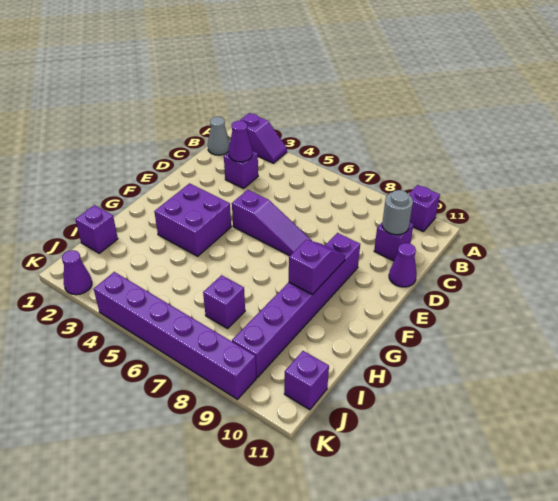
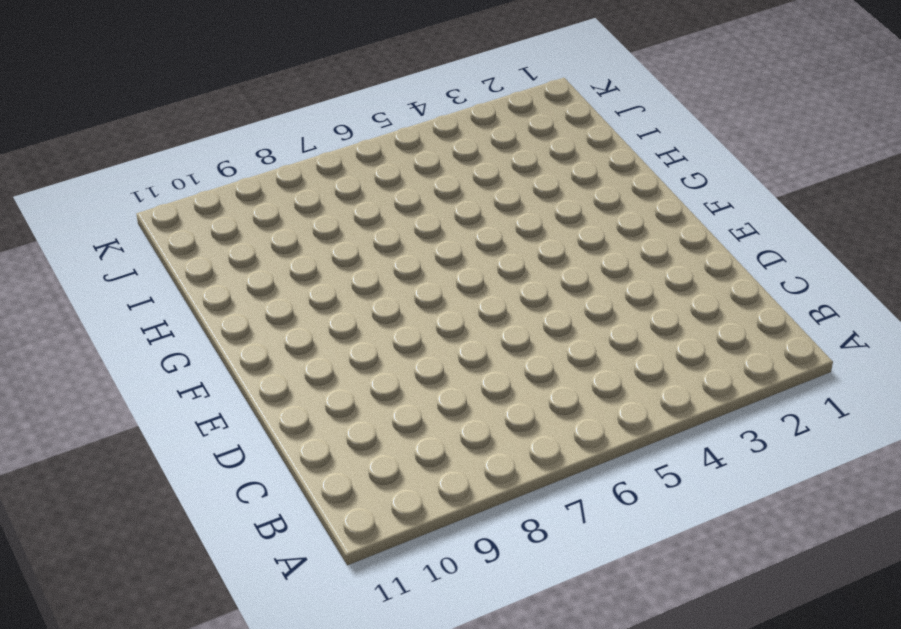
none -> purple slope A2:A3 level 1 top 2
none -> purple brick A10 level 1
none -> grey cone B1 level 1

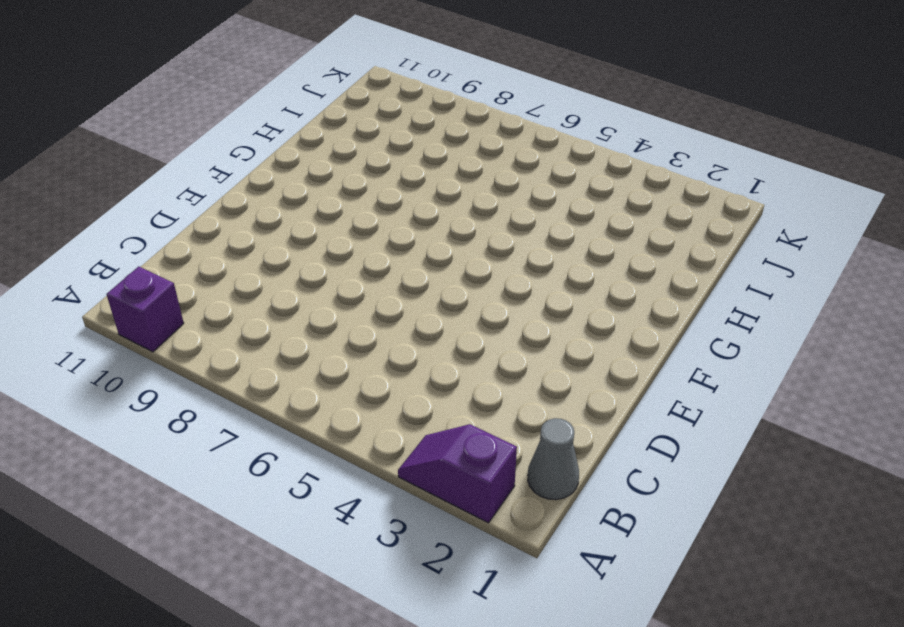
none -> purple brick C3 level 1
none -> purple brick C10 level 1
none -> purple cone D11 level 1

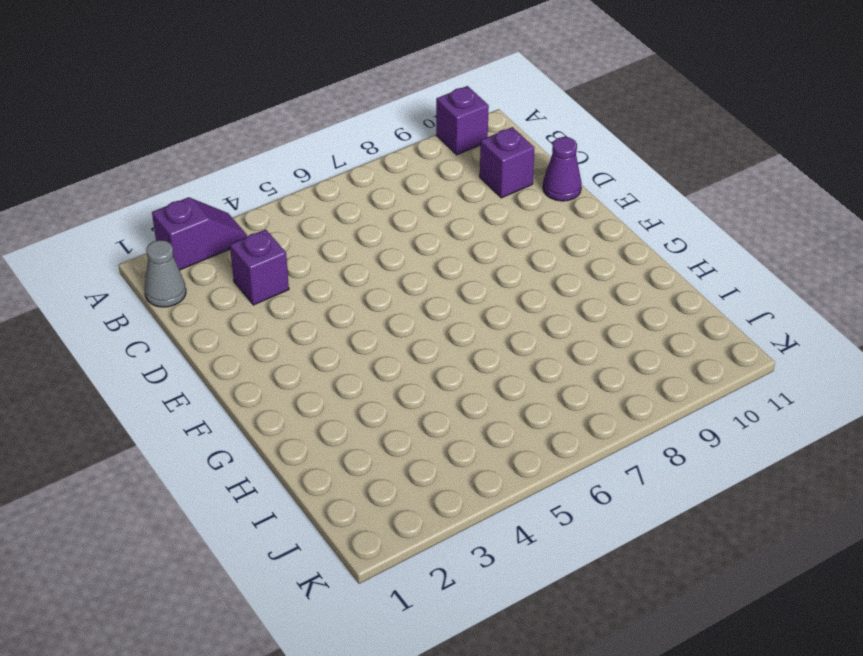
none -> purple slope E5:E7 level 1 top 5
none -> purple brick E9:J9 level 1
none -> purple brick F3:G4 level 1

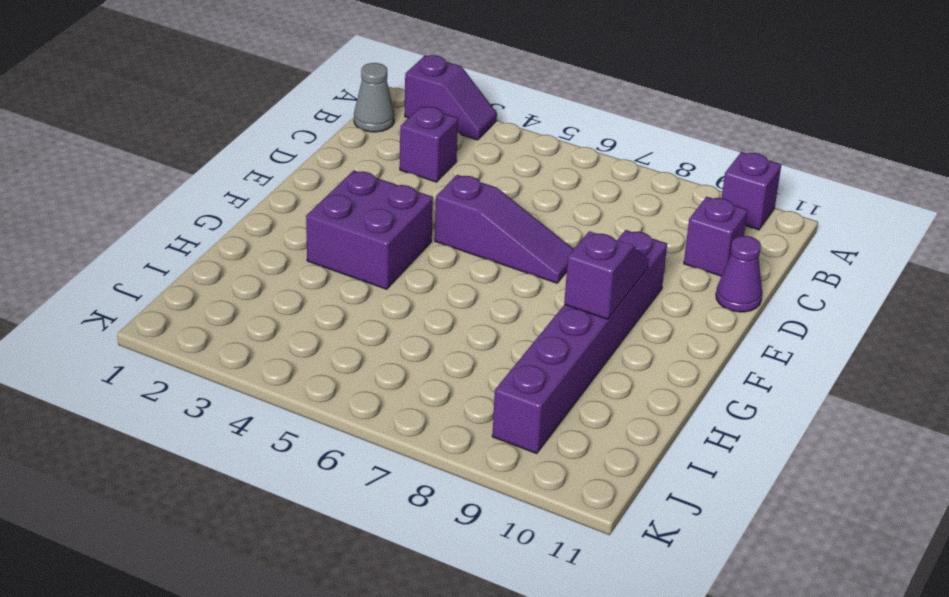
none -> purple brick I1 level 1
none -> purple brick I7 level 1
none -> purple brick J11 level 1

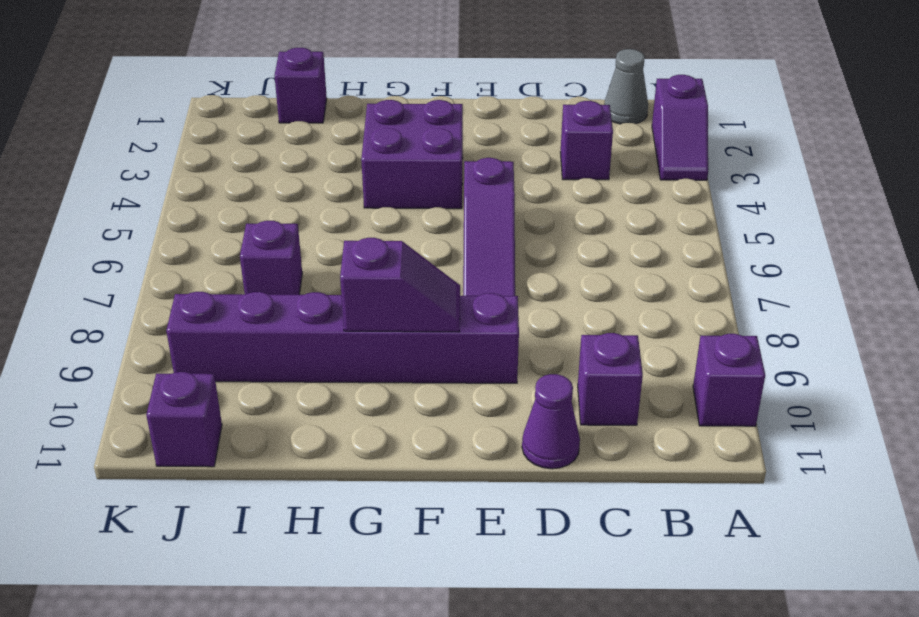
none -> purple cone K2 level 1
none -> purple brick K4:K9 level 1
none -> purple cone C3 level 2

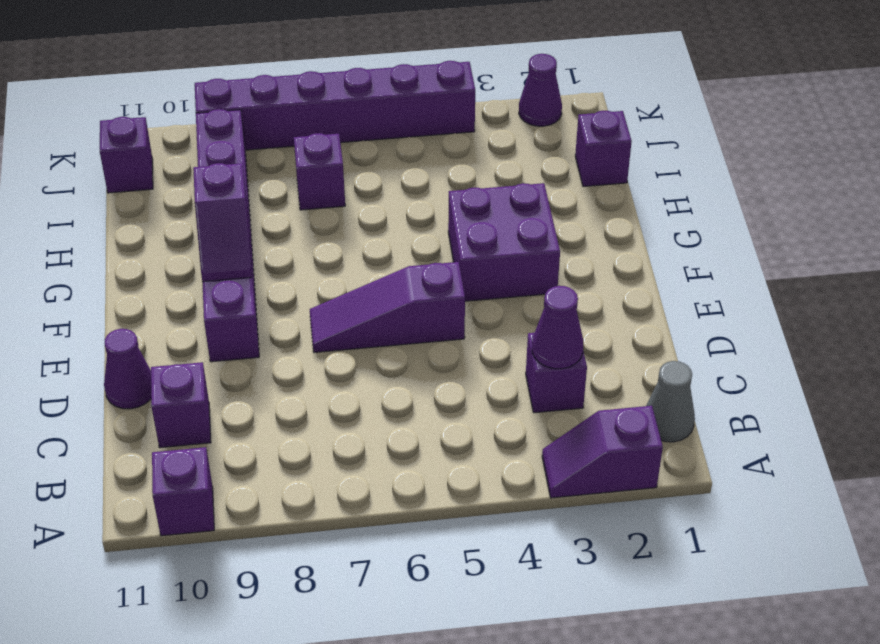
none -> grey round brick C10 level 2

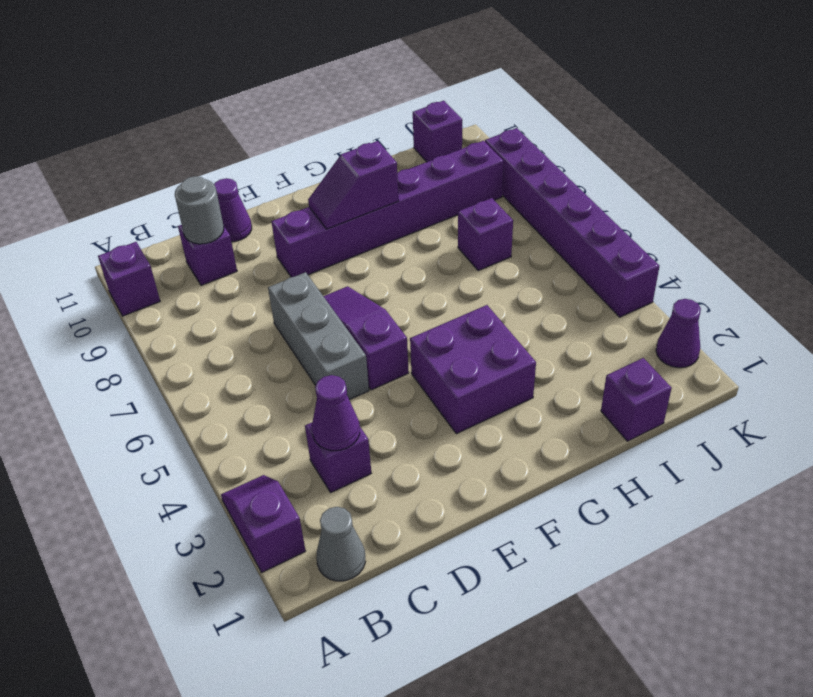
grey brick D5:D7 level 1 -> none

